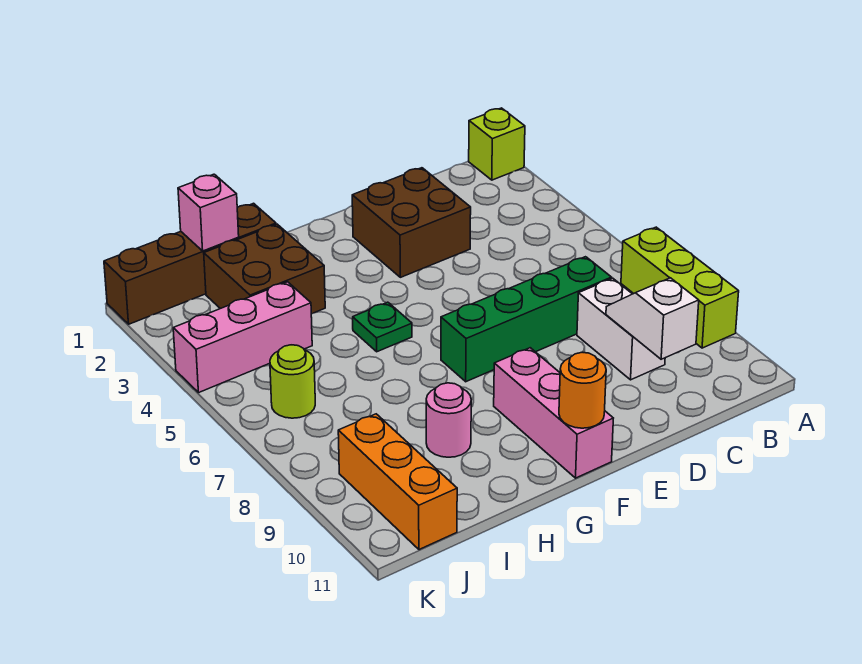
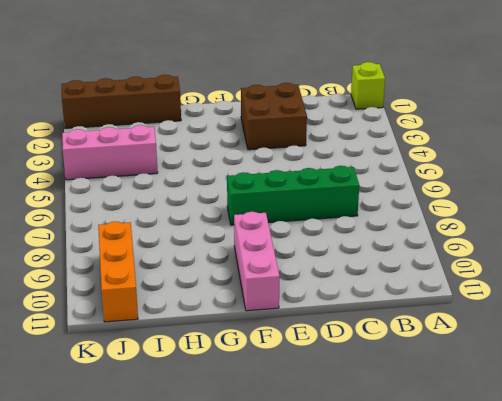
none -> lime brick A7:A9 level 1
none -> white brick C8:C9 level 1
none -> green plate G5 level 1

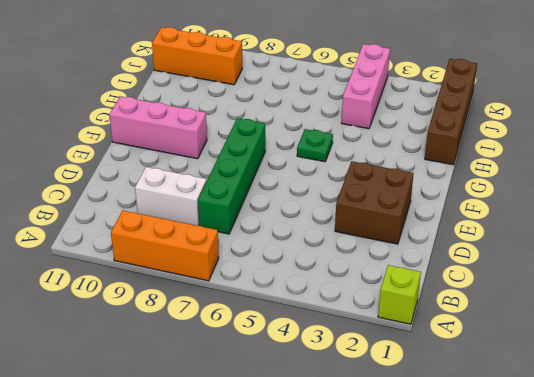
orange brick A7:A9 level 1 -> lime brick A7:A9 level 1
none -> brown brick H2:I3 level 1
none -> pink round brick H9 level 1
none -> lime round brick J6 level 1

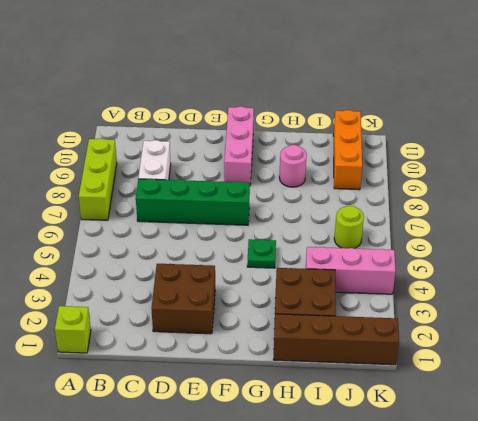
none -> white slope C9:C10 level 2 top 10
none -> orange round brick F11 level 2
none -> pink brick I1 level 2

